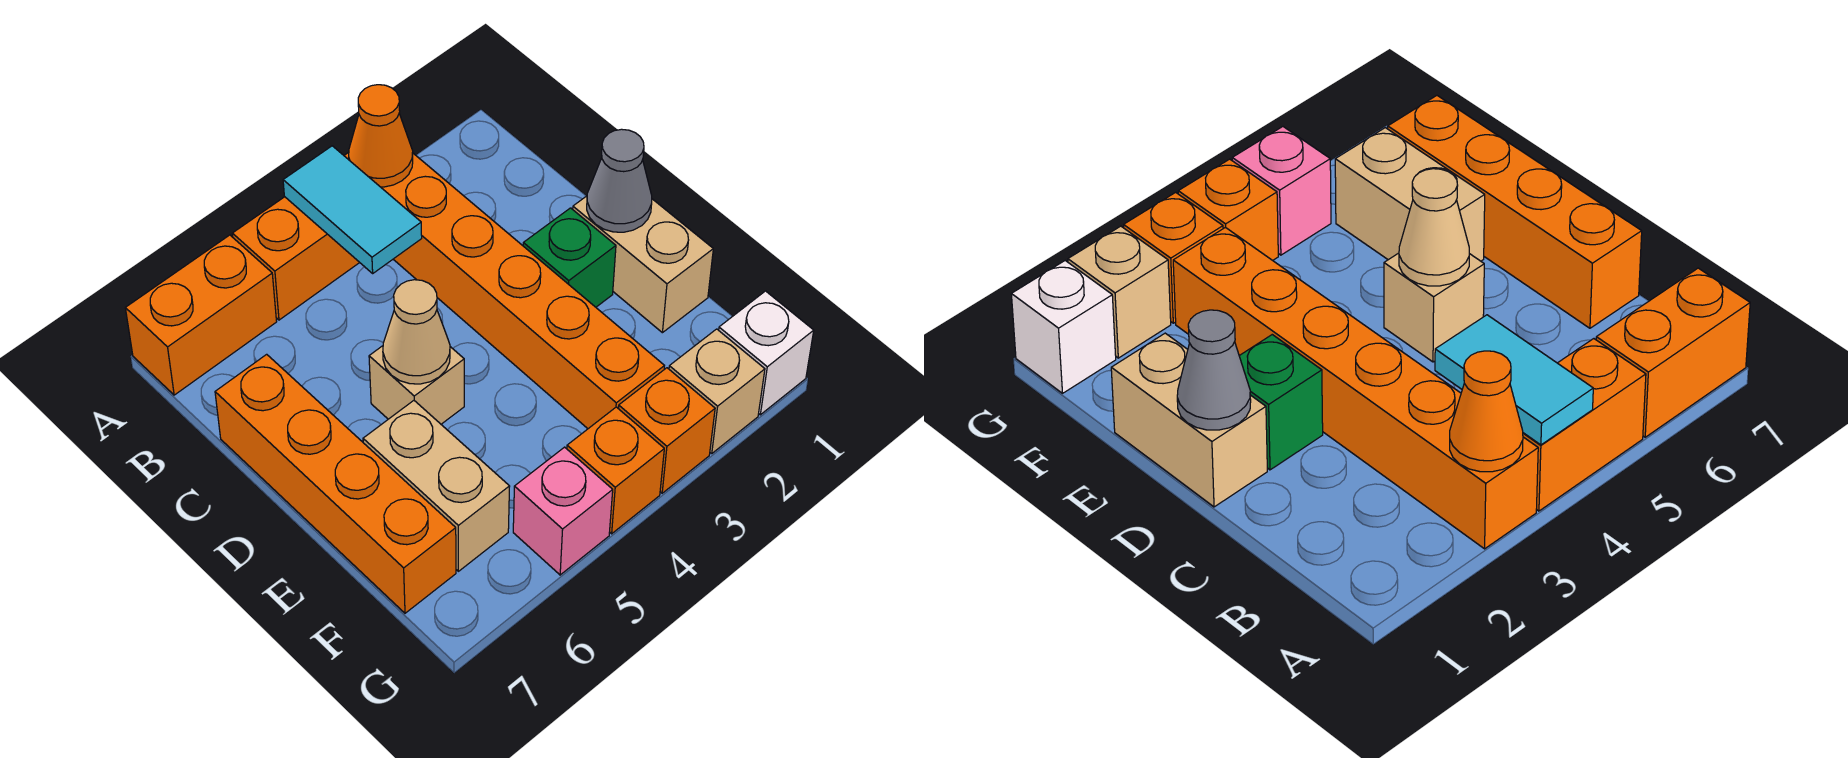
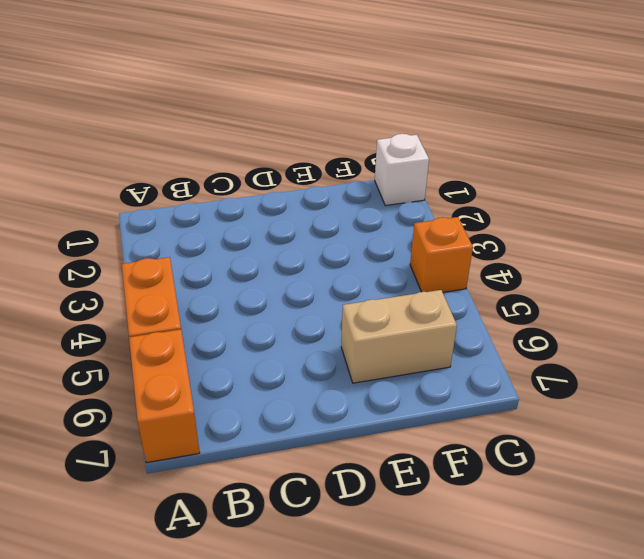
none -> orange brick A3:F3 level 1
none -> orange brick C7:F7 level 1
none -> tan brick D1:E1 level 1

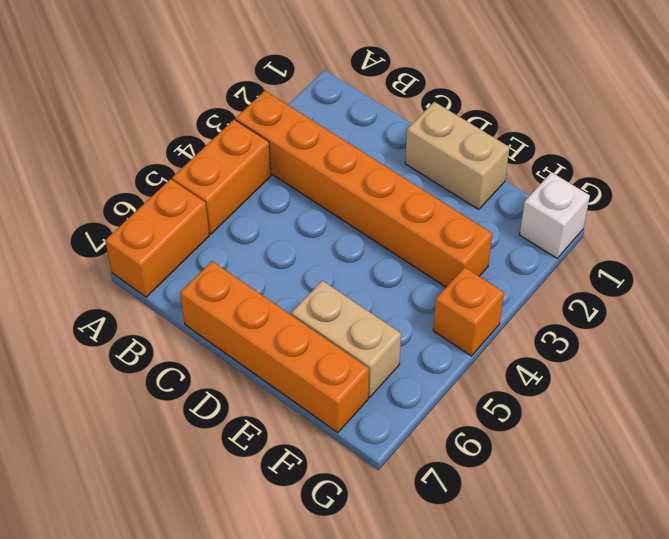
none -> green brick D2 level 1
none -> tan brick D5 level 1
none -> tan brick G2 level 1

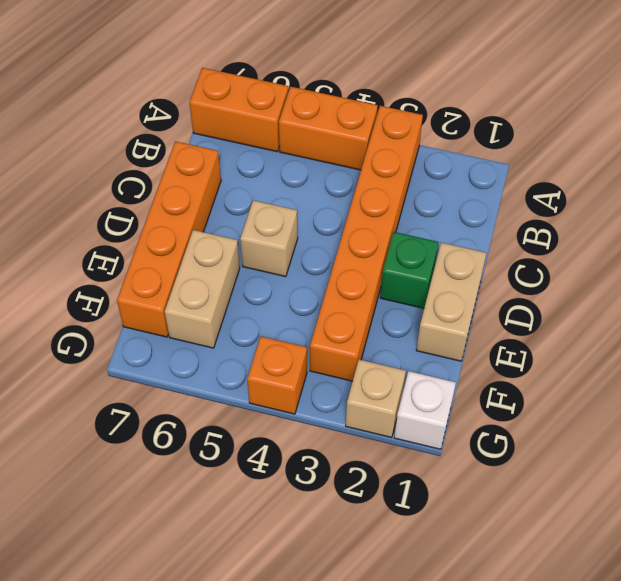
none -> orange brick G3 level 1
none -> pink brick G5 level 1
none -> orange cone A3 level 2

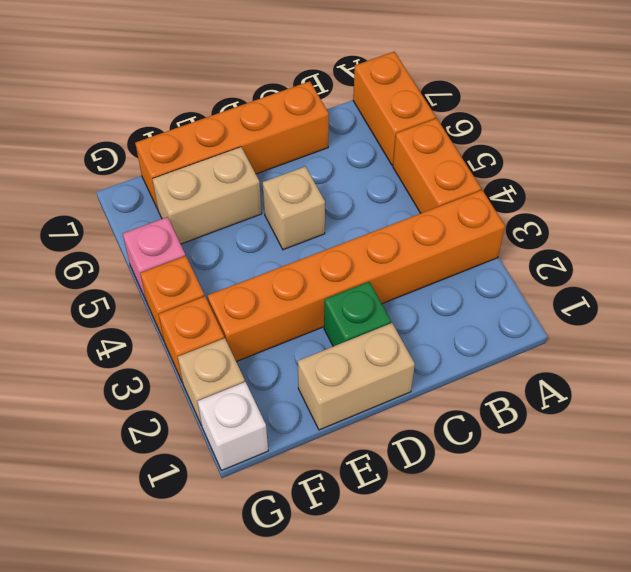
none -> orange cone A3 level 2
none -> cyan tile A4:B4 level 2
none -> grey cone D1 level 2

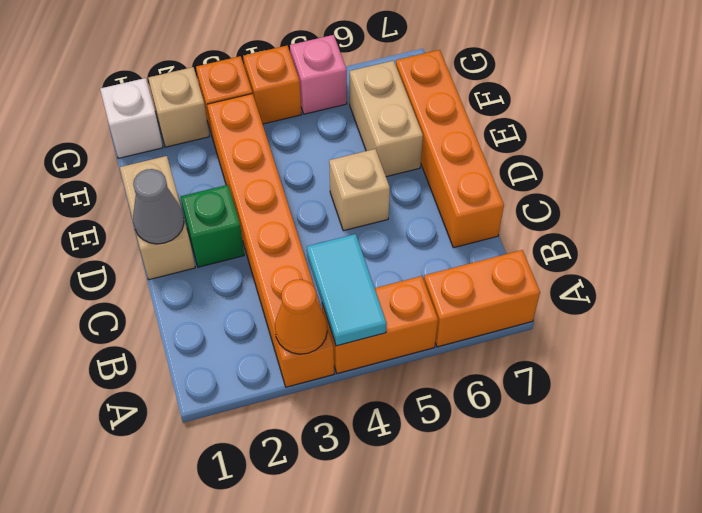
none -> tan cone D5 level 2

